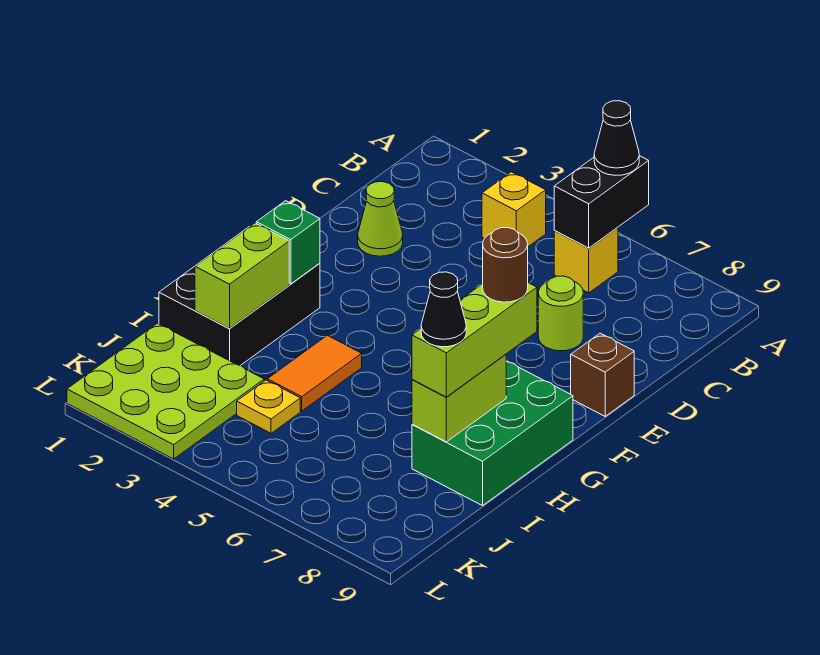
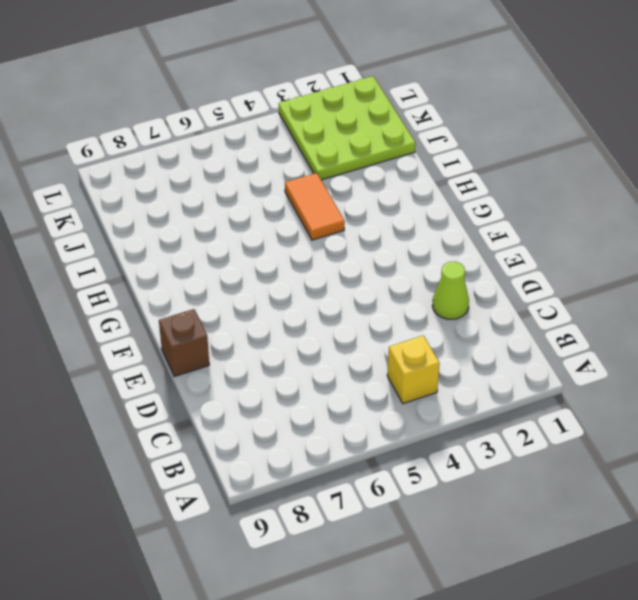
none -> yellow brick B6 level 1
none -> lime round brick D7 level 1
none -> black brick G1:I2 level 1

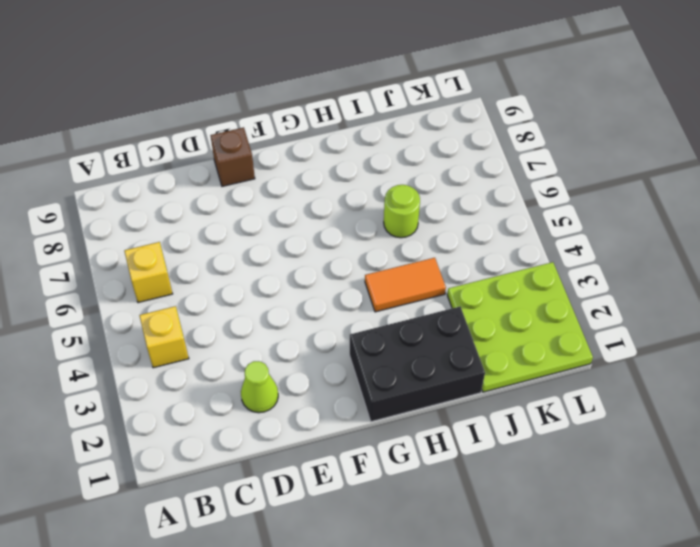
lime round brick I6 level 1 -> lime round brick D7 level 1
none -> green brick G8:I9 level 1
none -> yellow plate J4 level 1
none -> black brick A6:B6 level 2

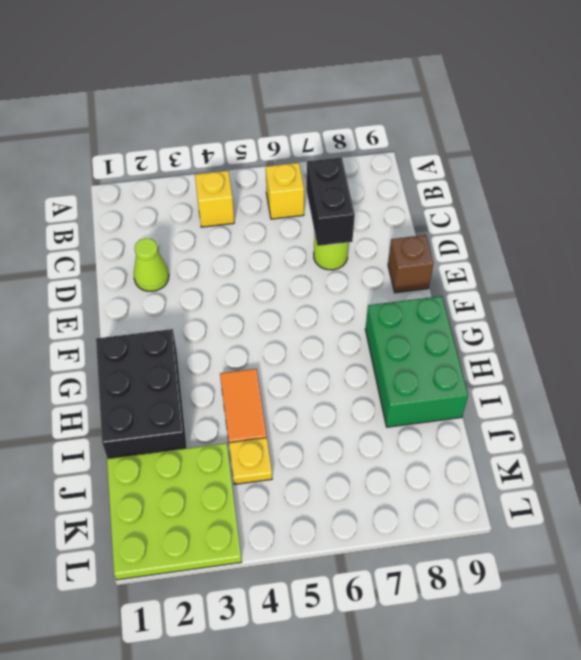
black brick C7:D7 level 2 -> black brick A6:B6 level 2
none -> green brick G2 level 2
none -> lime brick H2:I2 level 2
none -> lime brick H8:I8 level 2

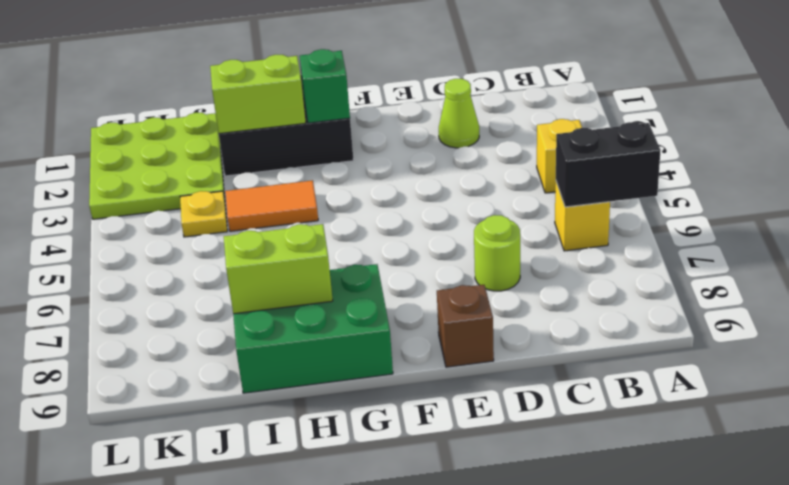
none -> black cone A6 level 3
none -> lime brick G8:I8 level 3
none -> brown round brick G8 level 4

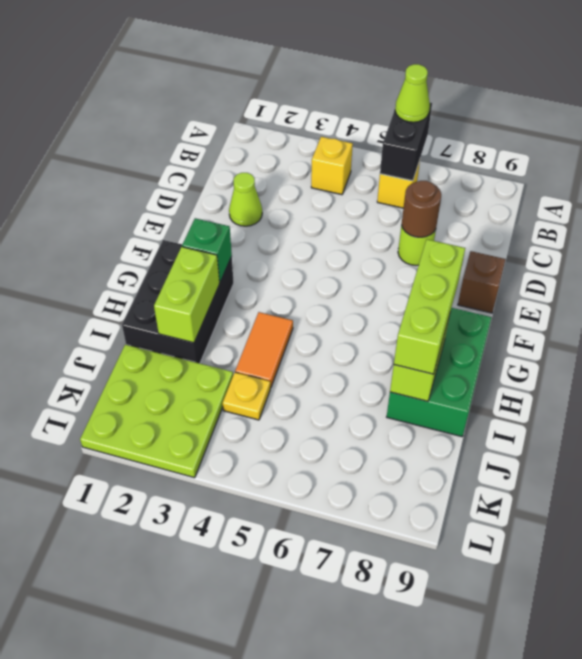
lime cone A6 level 3 -> black cone A6 level 3
brown round brick D7 level 2 -> brown round brick G8 level 4
none -> black cone I8 level 4

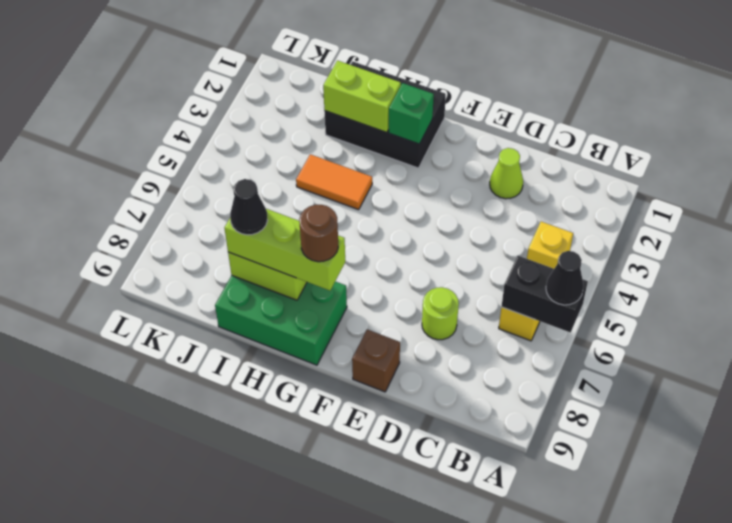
none -> lime plate J1:L3 level 1
none -> yellow plate J4 level 1

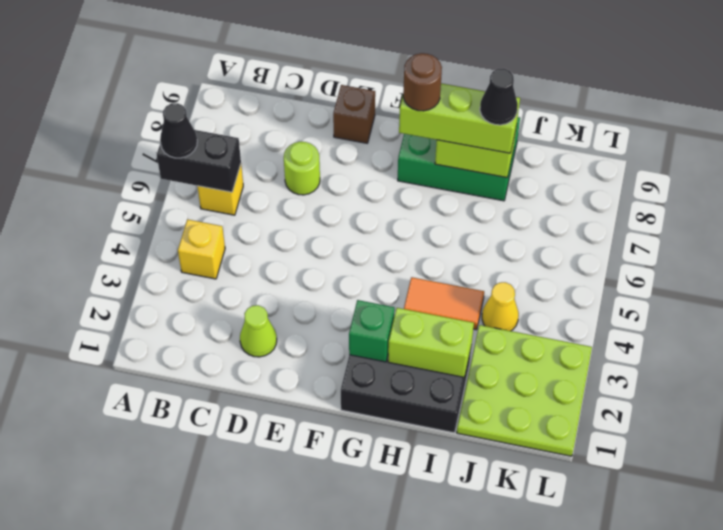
yellow cone J4 level 1 -> yellow plate J4 level 1

